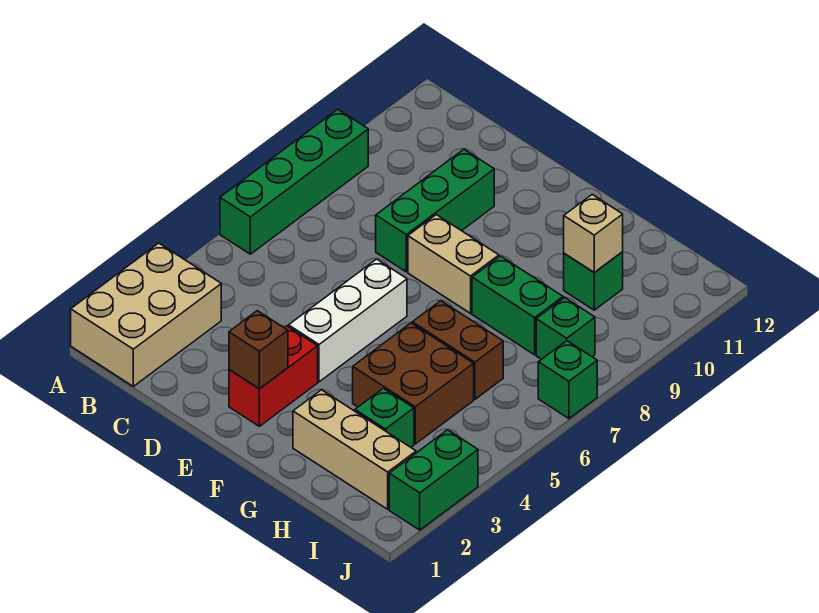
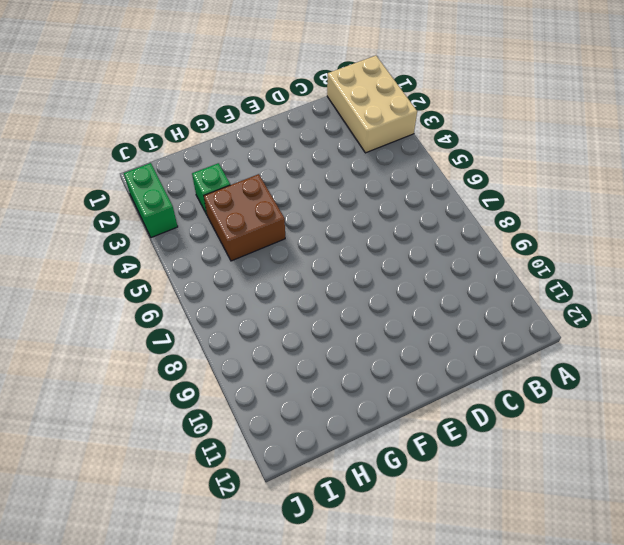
none -> green brick A6:A9 level 1
none -> green brick D8:D10 level 1
none -> red brick E2:E3 level 1

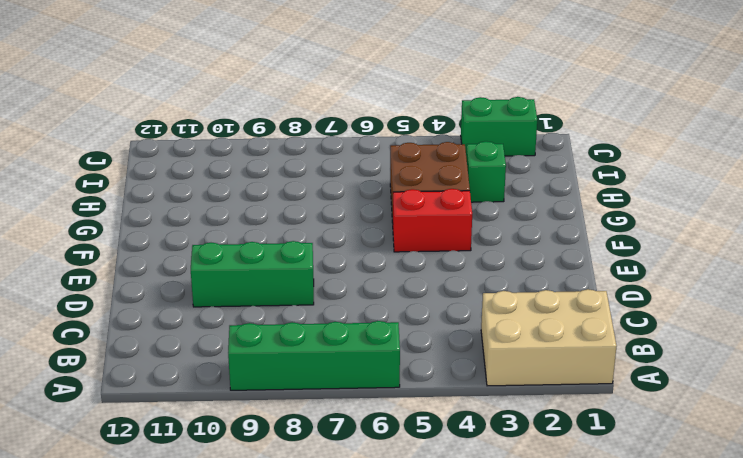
red brick F4:F5 level 1 -> red brick E2:E3 level 1
none -> white brick E4:E6 level 1
none -> tan brick E8:F8 level 1
none -> tan brick G2:I2 level 1

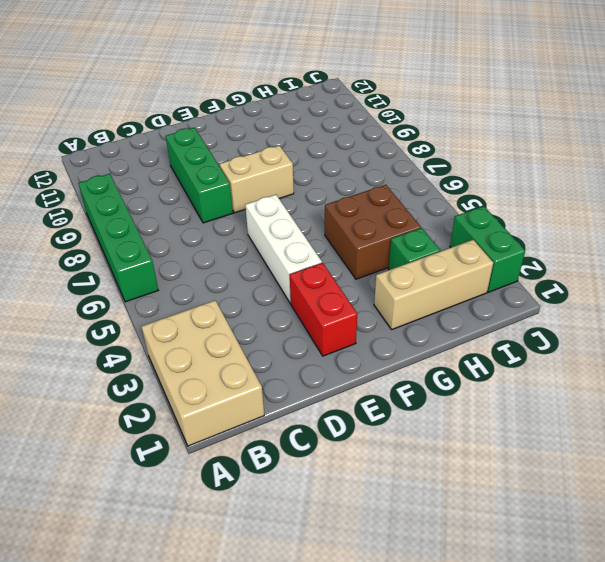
none -> brown brick G6:H6 level 1
none -> green brick G8:H8 level 1
none -> green brick H10 level 1

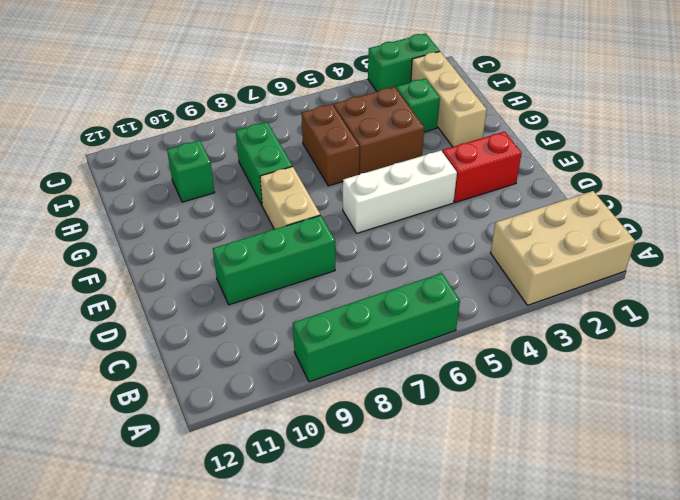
none -> green brick I8 level 1
none -> green brick J7 level 1
none -> brown brick E2 level 2

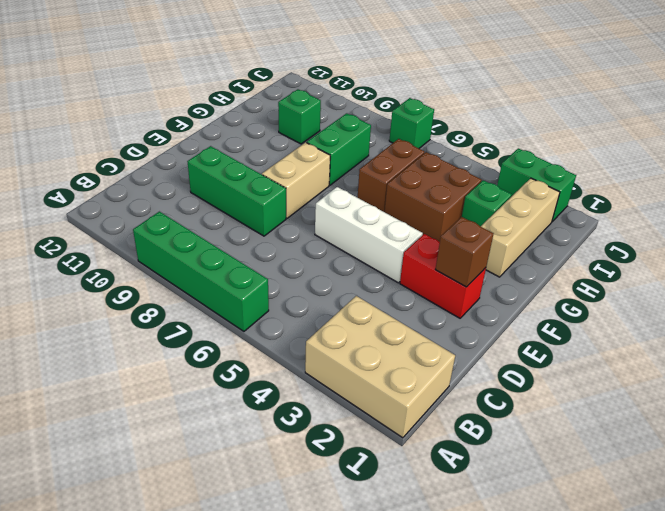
none -> green brick I8 level 1
none -> tan brick H10 level 2

